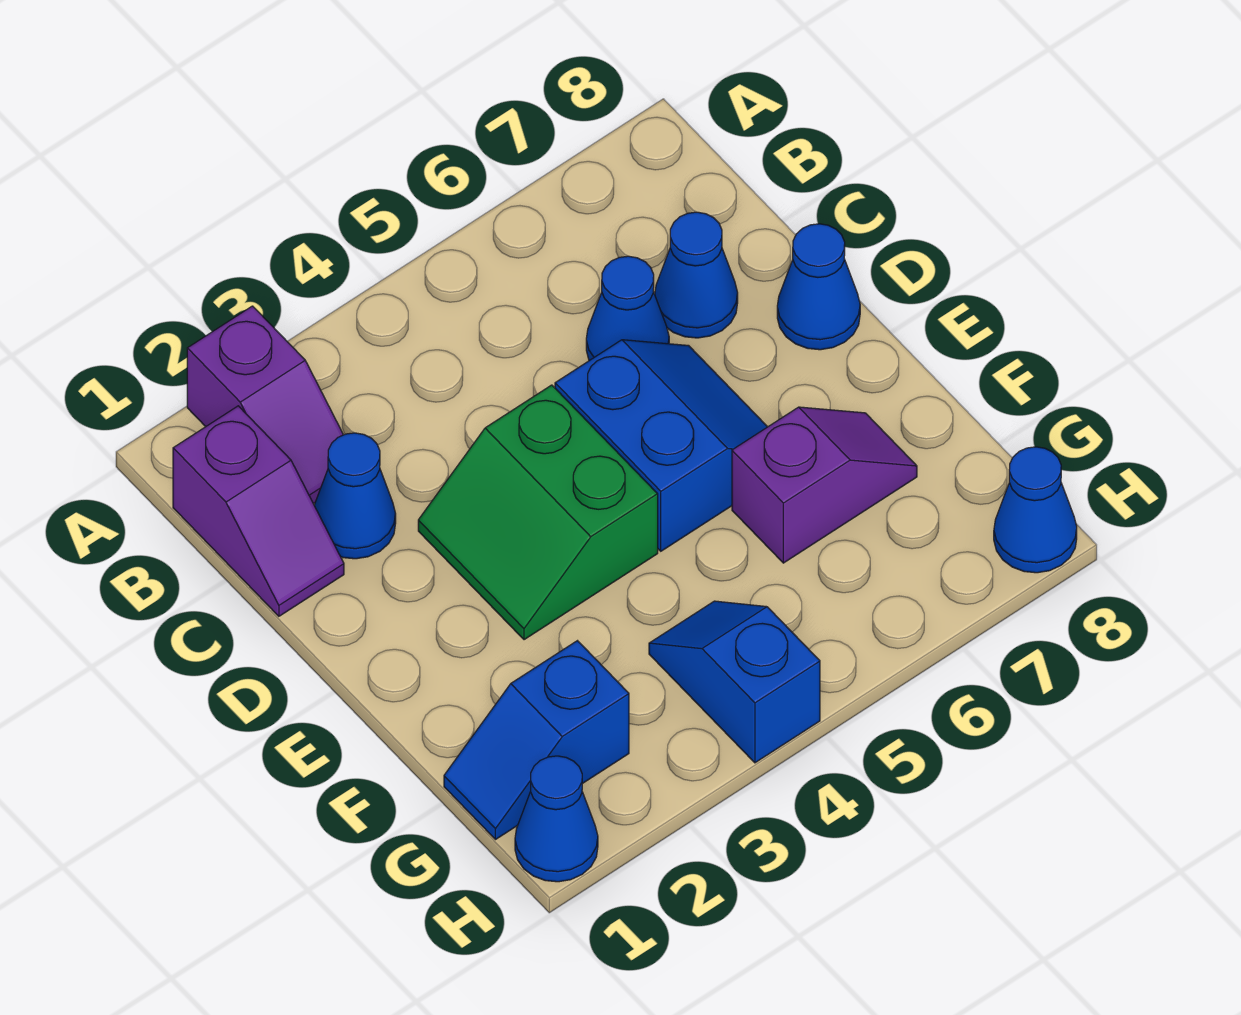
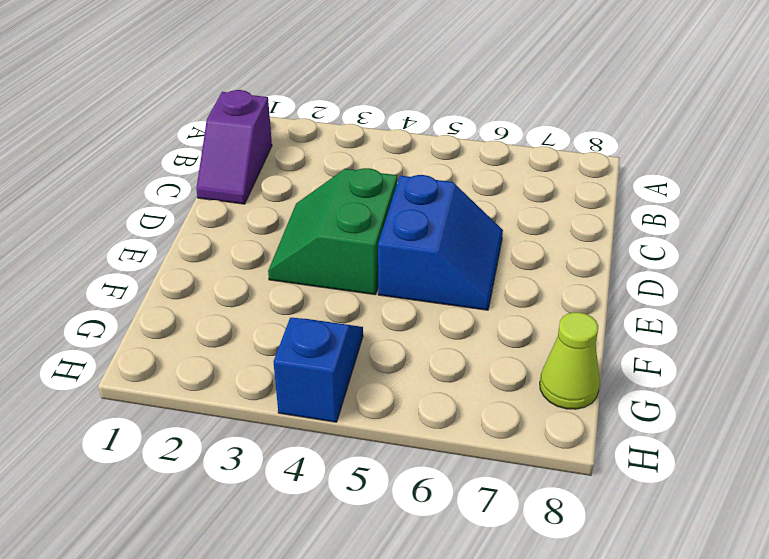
lime cone G8 level 1 -> none
none -> purple slope A2:B2 level 1 top A
none -> blue cone C2 level 1
none -> blue cone C6 level 1

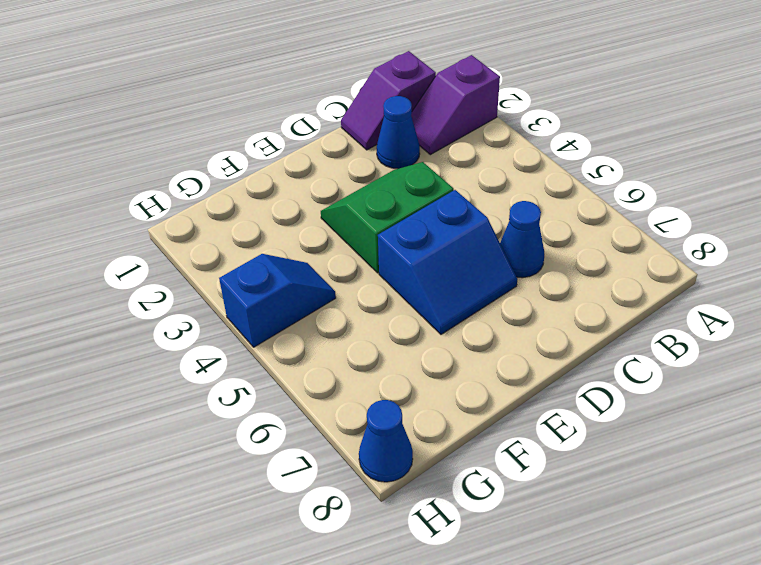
none -> blue cone C7 level 1
none -> blue cone D8 level 1
none -> purple slope F6:F7 level 1 top 6

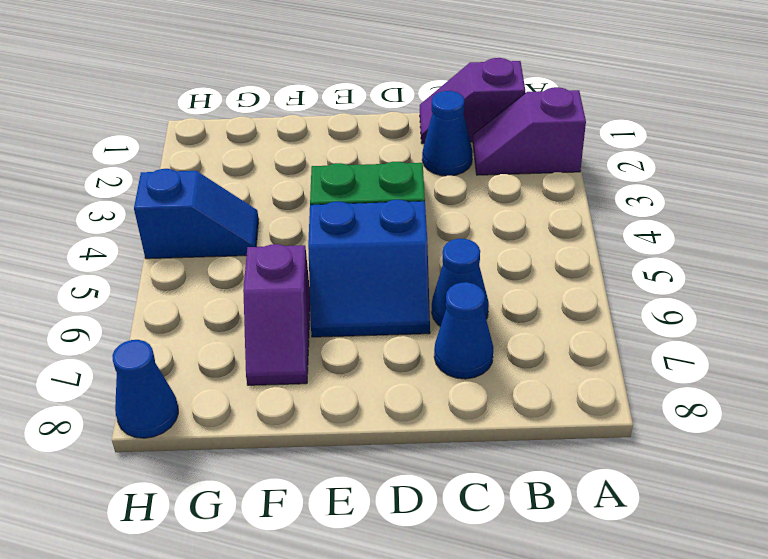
none -> blue cone D8 level 1
none -> blue slope G1:G2 level 1 top 2
none -> blue cone H1 level 1

